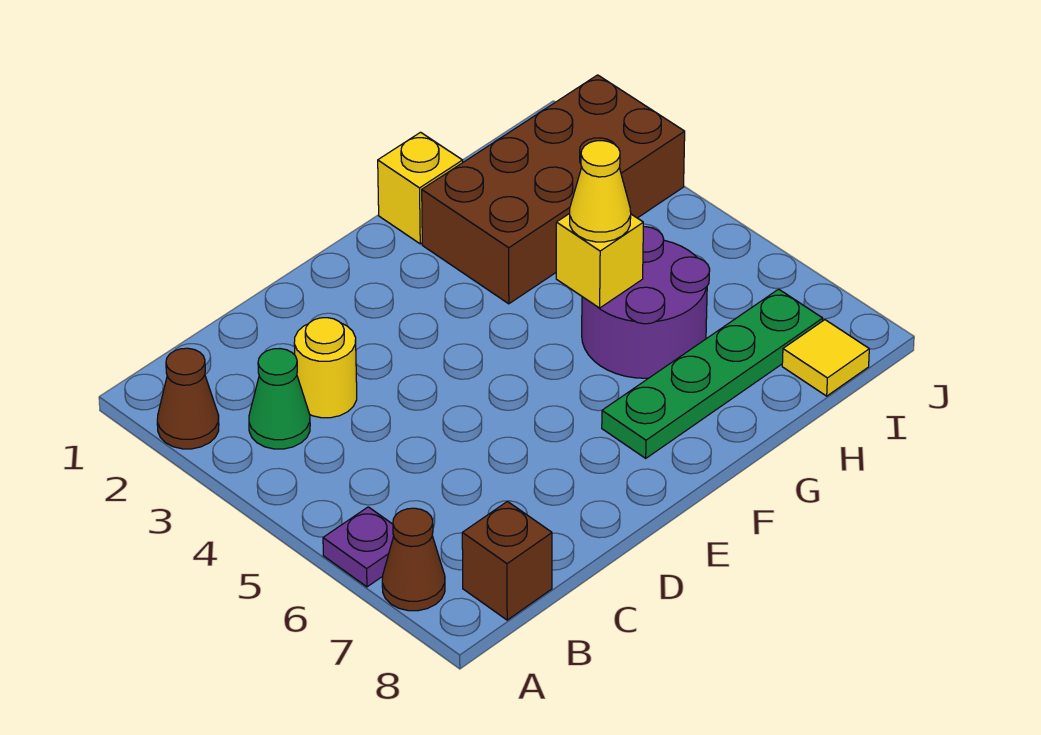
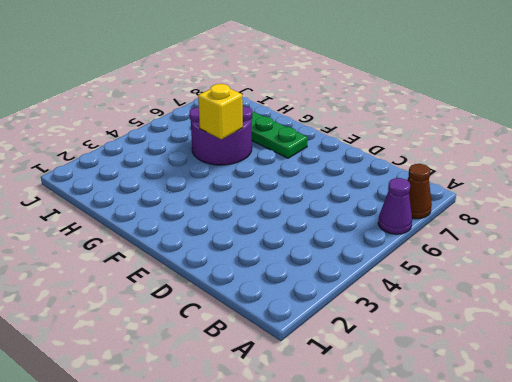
purple cone A6 level 1 -> purple plate A6 level 1
none -> brown cone A2 level 1
none -> green cone B3 level 1
none -> brown brick B8 level 1

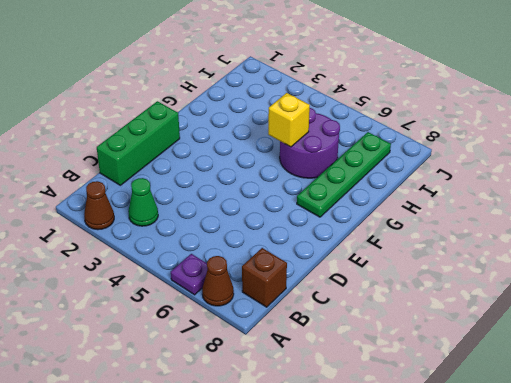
green brick C1:E1 level 1 -> none
none -> yellow round brick C3 level 1
none -> yellow brick G1 level 1
none -> brown brick G2:J3 level 1

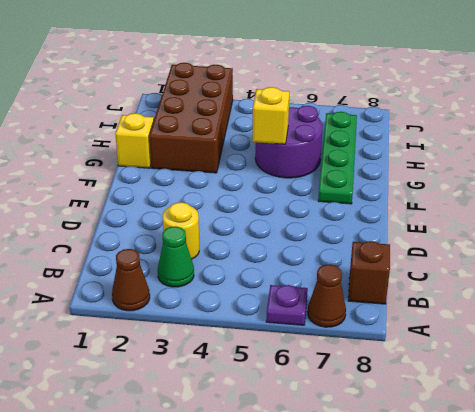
none -> yellow tile I8 level 1
none -> yellow cone G5 level 3

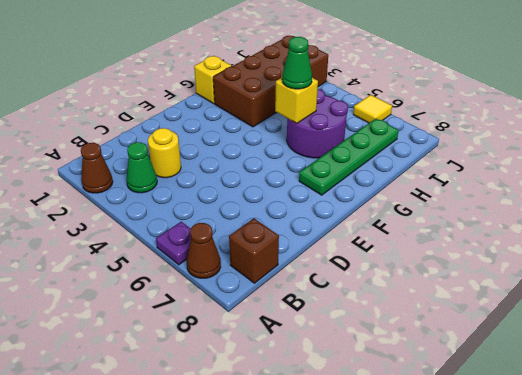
green cone G5 level 3 -> yellow cone G5 level 3
yellow tile J6 level 1 -> yellow tile I8 level 1

